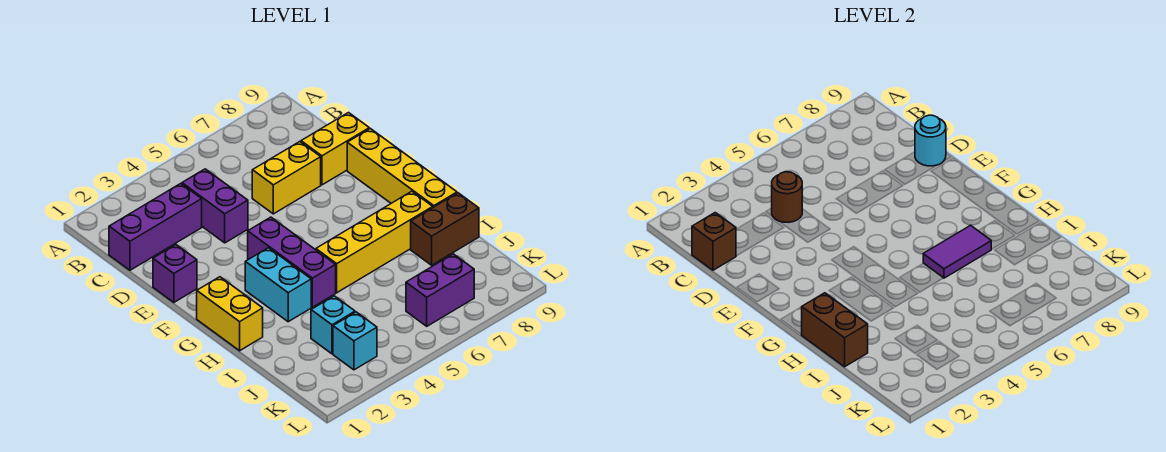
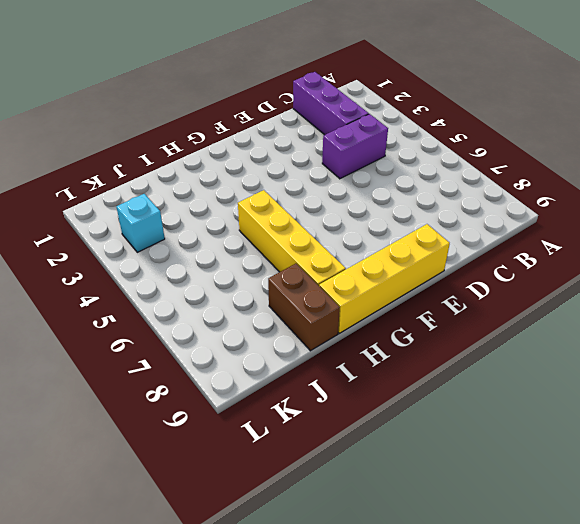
none -> yellow brick D6:D7 level 1
none -> yellow brick D8:D9 level 1
none -> purple brick E1 level 1

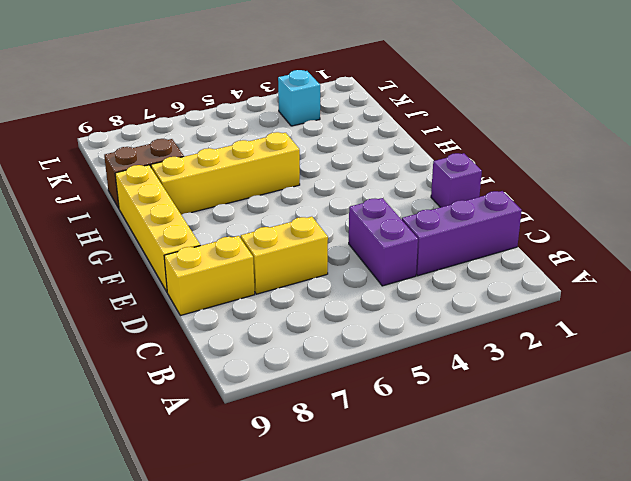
none -> purple brick F4:H4 level 1
none -> yellow brick G1:H1 level 1
none -> cyan brick G3:H3 level 1

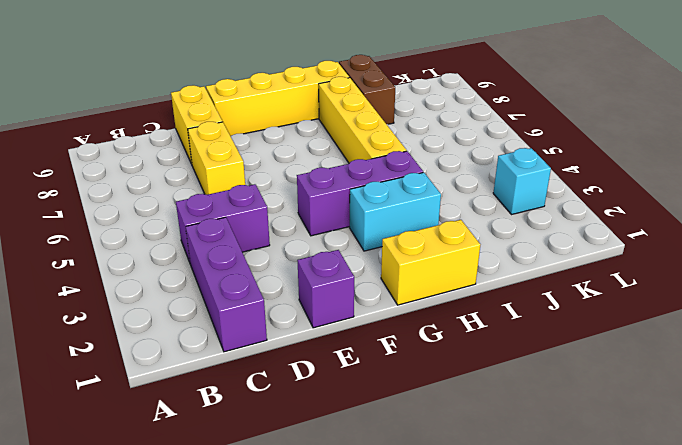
none -> cyan brick J3 level 1
none -> purple brick K6:K7 level 1
none -> brown brick C1 level 2

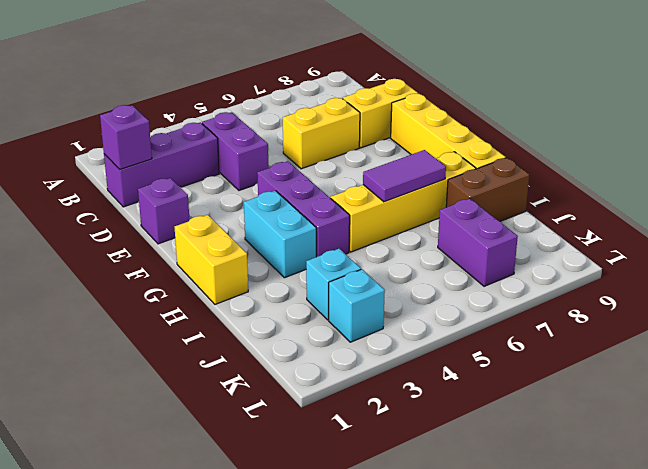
purple brick C1 level 2 -> brown brick C1 level 2
purple brick J7:K7 level 1 -> purple brick K6:K7 level 1
none -> brown round brick C4 level 2
none -> cyan round brick D9 level 2
none -> brown brick H1:I1 level 2

